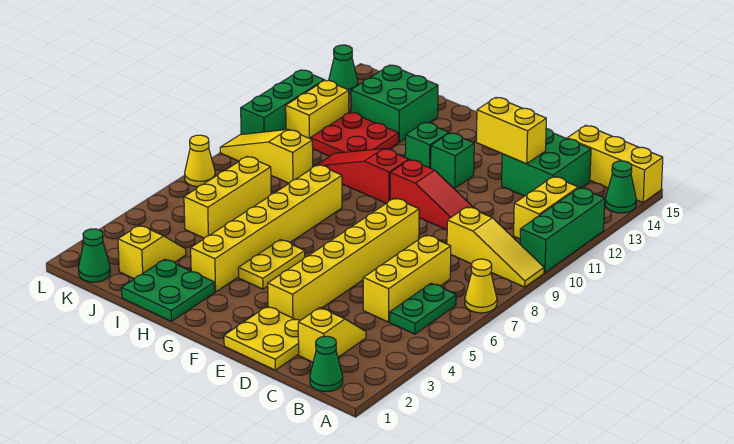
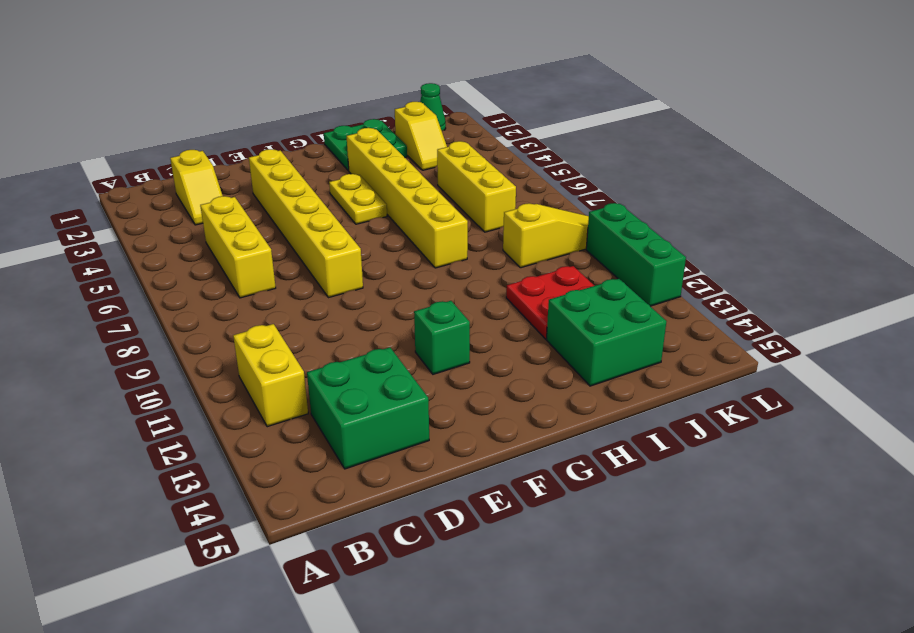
none -> yellow cone A7 level 1
none -> yellow slope A9:C9 level 1 top C
none -> green brick A10:A12 level 1
none -> green cone A14 level 1

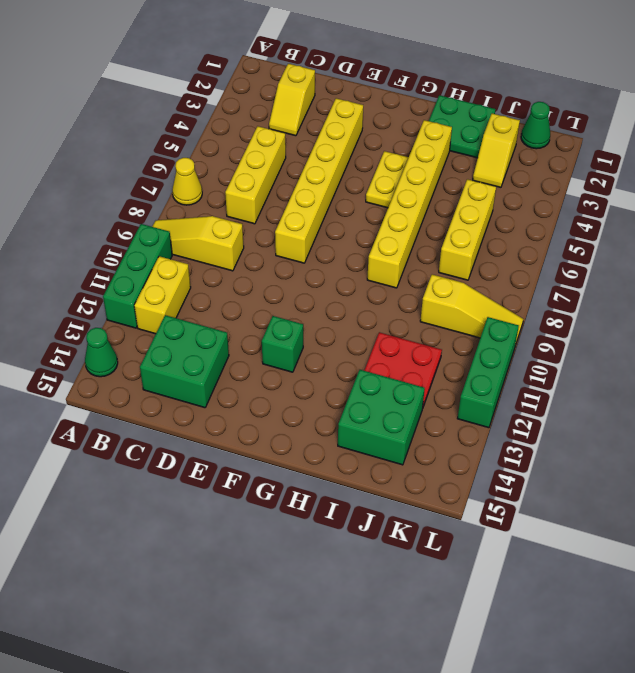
none -> yellow brick A15:C15 level 1
none -> green cone B1 level 1
none -> green plate B5:B6 level 1
none -> yellow plate D1:E2 level 1

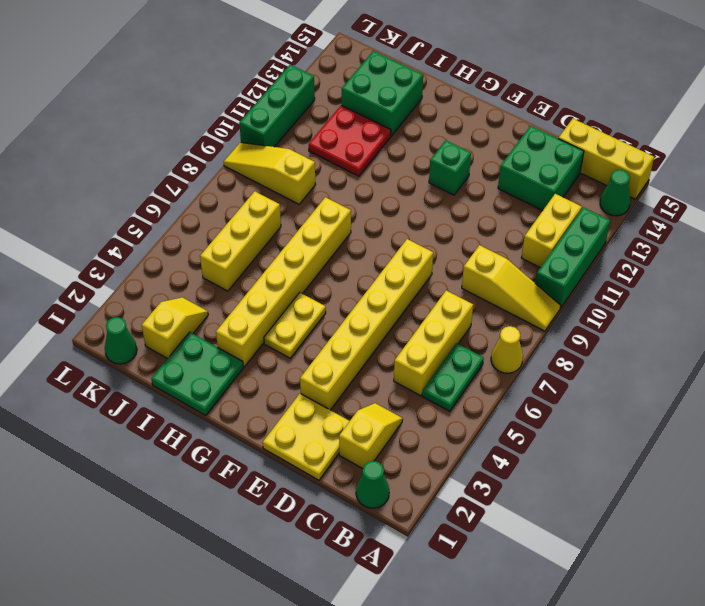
none -> red slope D10:F10 level 1 top F
none -> red slope G10:I10 level 1 top G
none -> green brick G12 level 1
none -> yellow brick K11:K12 level 1

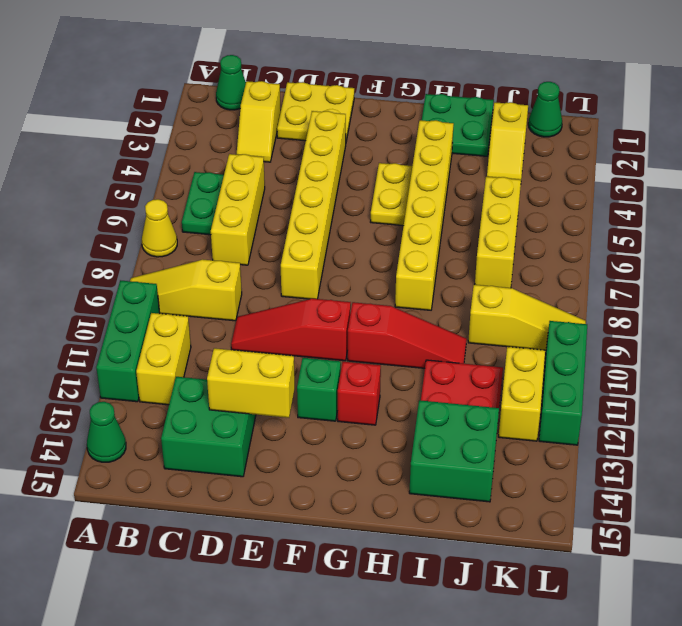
red brick G12 level 1 -> green brick G12 level 1
none -> yellow brick A15:C15 level 1
none -> yellow cone L7 level 1
none -> green cone L14 level 1

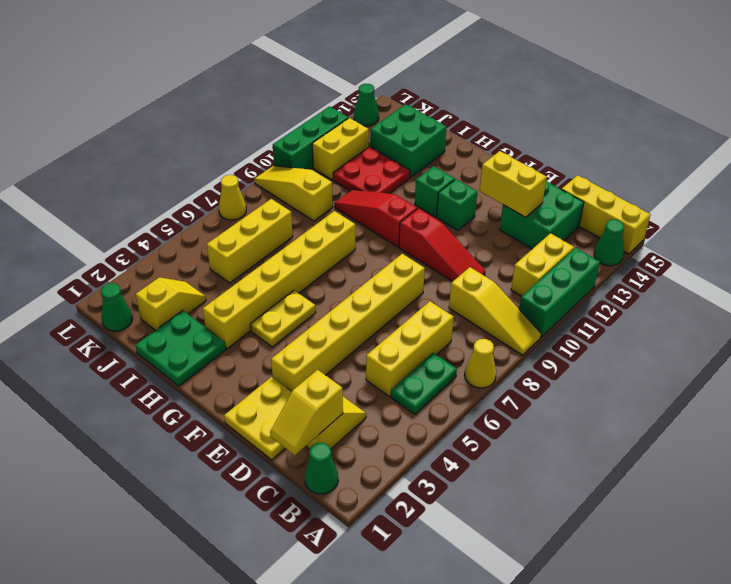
yellow slope C1:C2 level 2 top 2 -> none

